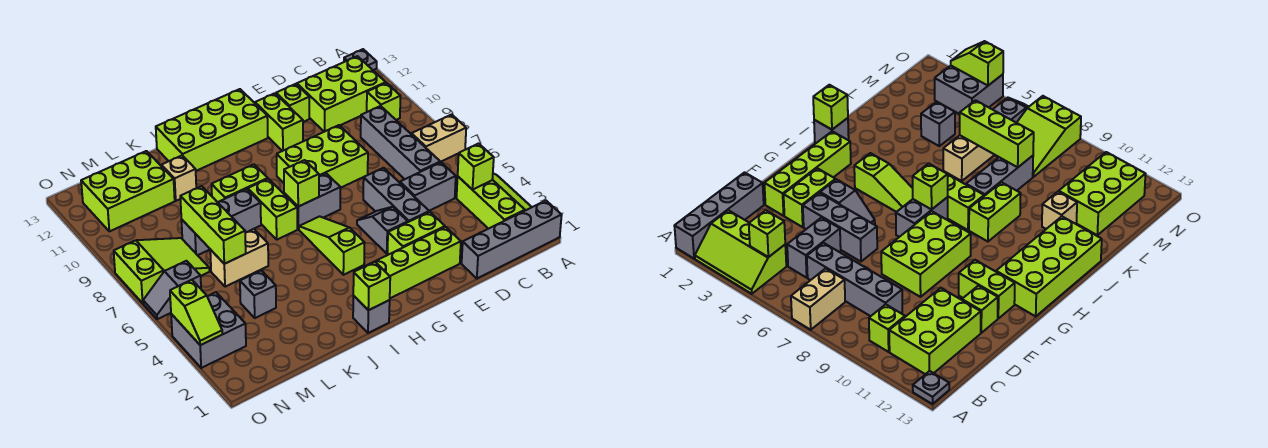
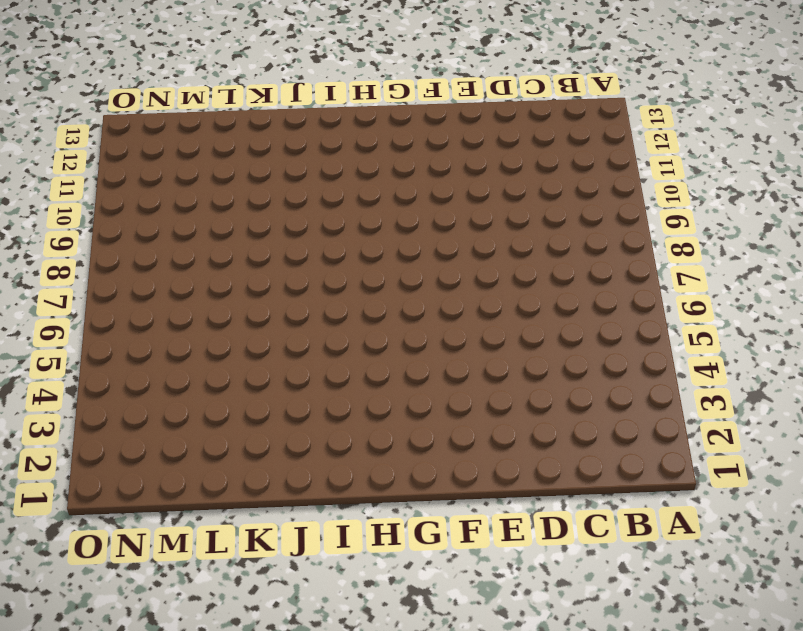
none -> grey brick A1:D1 level 1
none -> lime slope A2:B4 level 1 top B
none -> tan brick A7:B7 level 1
none -> grey plate A13 level 1

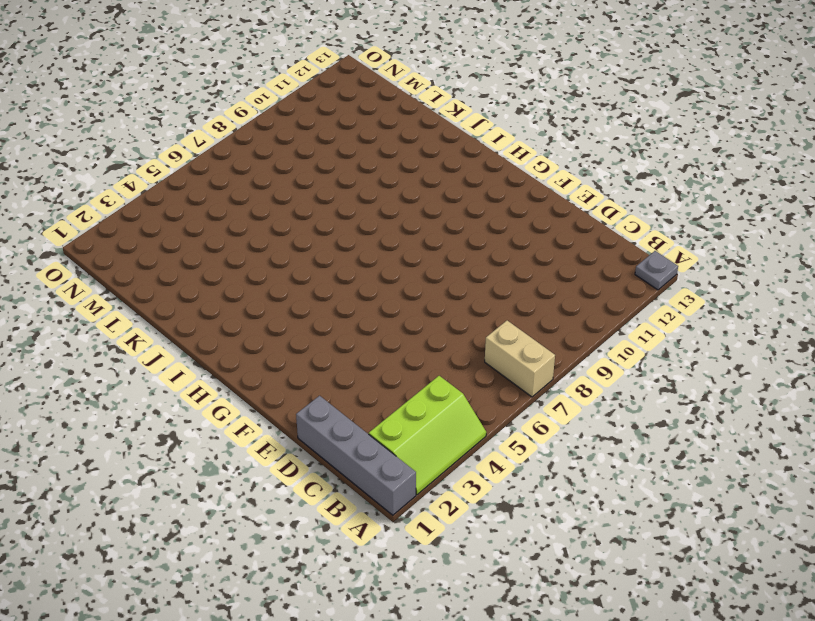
none -> lime brick B10 level 1
none -> lime brick B11:D12 level 1
none -> grey brick C5:D5 level 1
none -> grey brick C6:C9 level 1

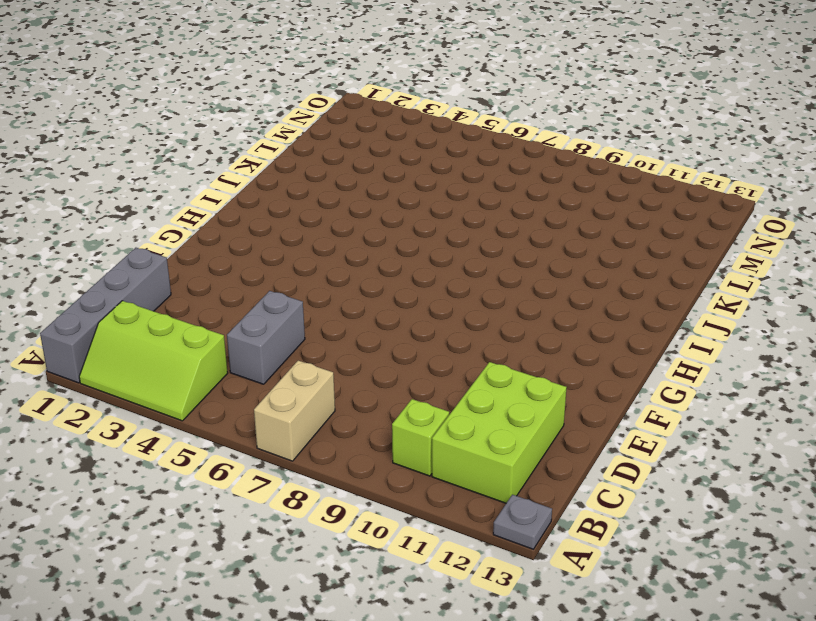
none -> grey brick C6:C9 level 1
none -> lime brick E2:H2 level 1
none -> lime brick E3:F3 level 1
none -> grey brick E4:E6 level 1

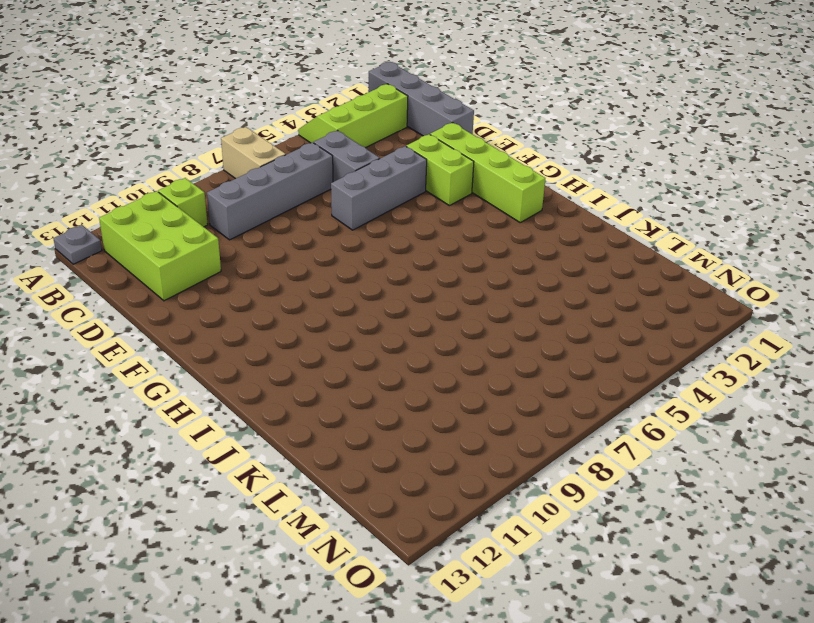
none -> lime brick E8:G9 level 1
none -> lime brick E12 level 1
none -> grey slope F4:F5 level 1 top 4
none -> lime brick F11:F12 level 1

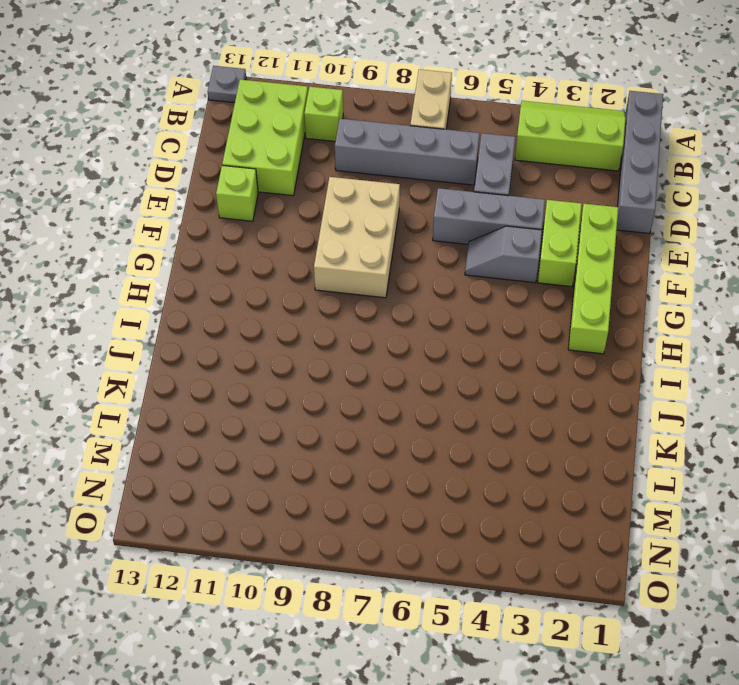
tan brick E8:G9 level 1 -> lime brick E8:G9 level 1
none -> lime brick F11:F12 level 1
none -> grey brick G7:H7 level 1
none -> lime brick G12:J13 level 1
none -> lime slope H4:H6 level 1 top 4

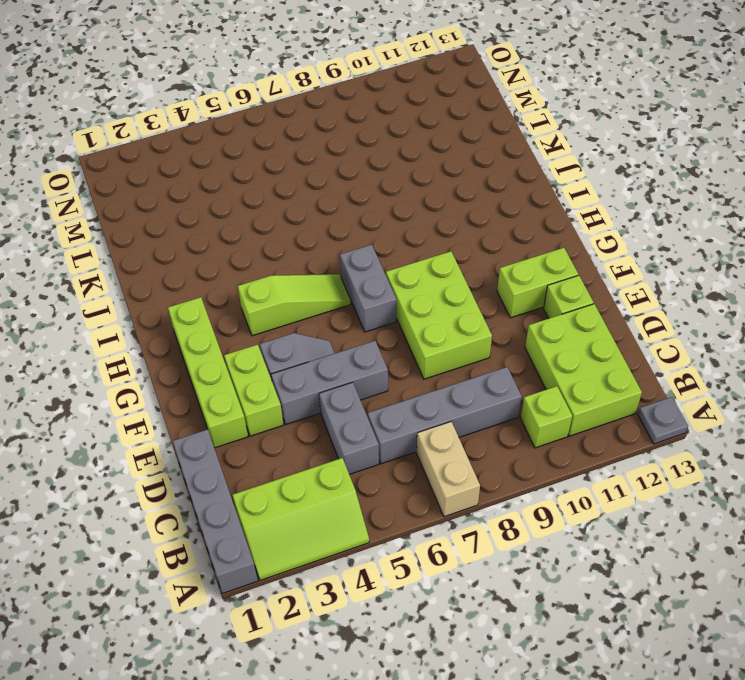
none -> lime brick G12:J13 level 1
none -> grey brick I1 level 1
none -> lime brick I7:I8 level 1
none -> lime brick I9:J9 level 1

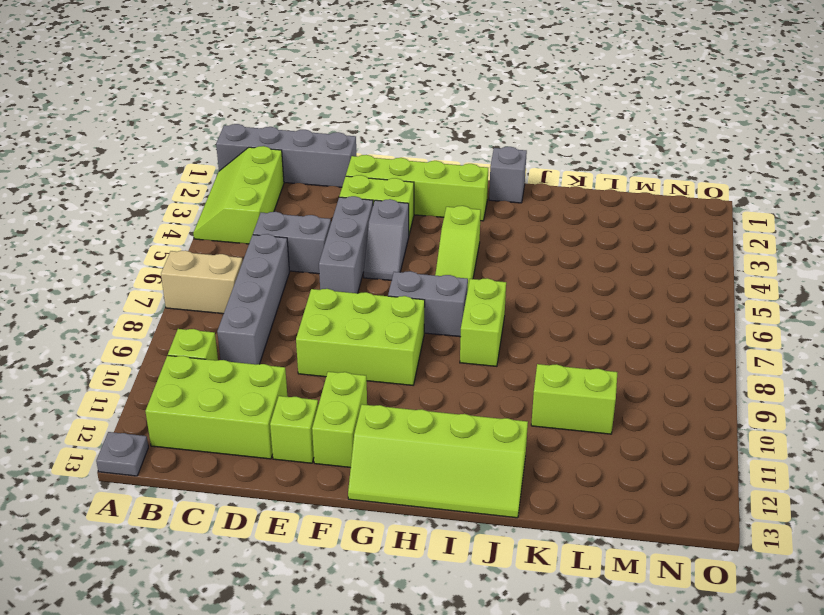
lime slope G12:J13 level 1 top 12 -> lime brick G12:J13 level 1
lime brick K10:L10 level 1 -> lime brick I9:J9 level 1
none -> grey brick J8:L8 level 1
none -> tan brick K6:L6 level 1
none -> tan brick K11 level 1
none -> grey brick L4 level 1

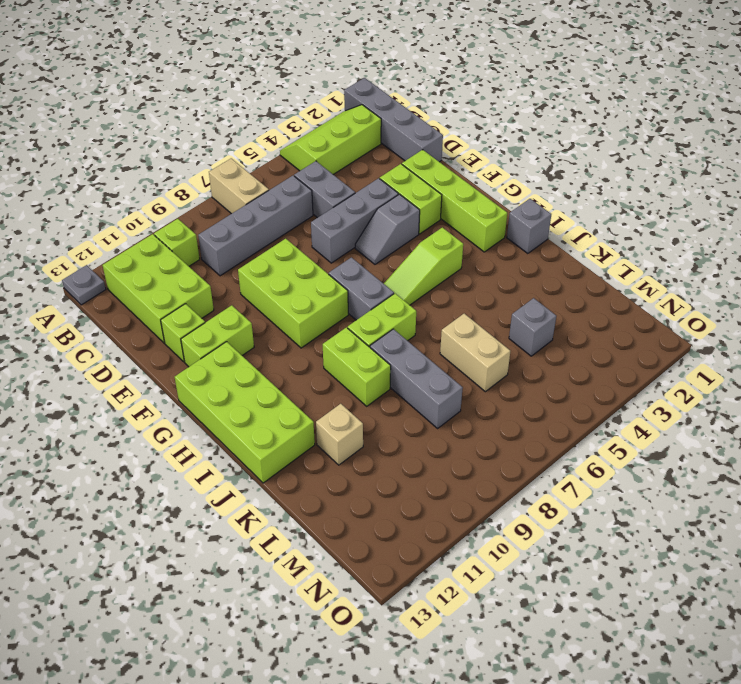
none -> lime brick L11:N12 level 1
none -> lime slope M7:O8 level 1 top O
none -> grey brick N3:O4 level 1
none -> grey slope N6:O6 level 1 top N

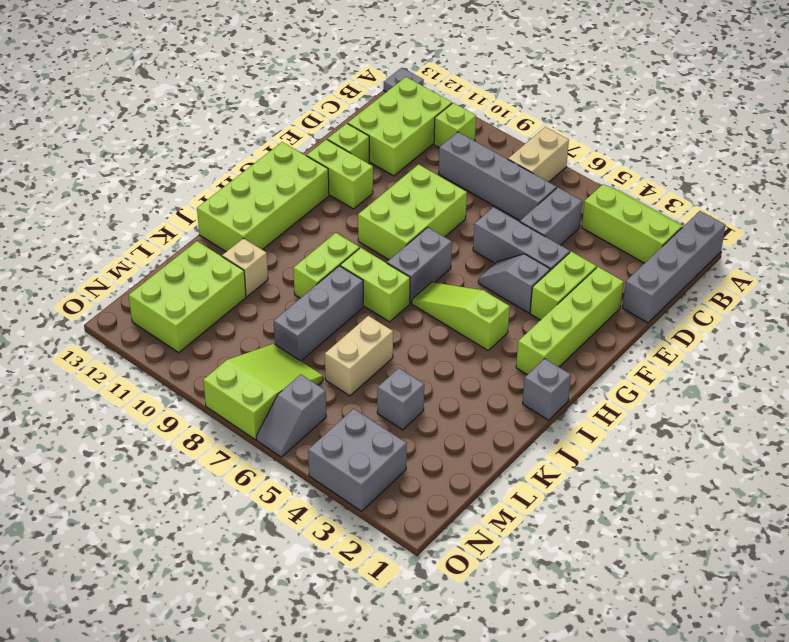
none -> lime brick B4 level 2
none -> lime brick H7 level 2
none -> lime brick I1 level 2
none -> lime brick L6:L8 level 2

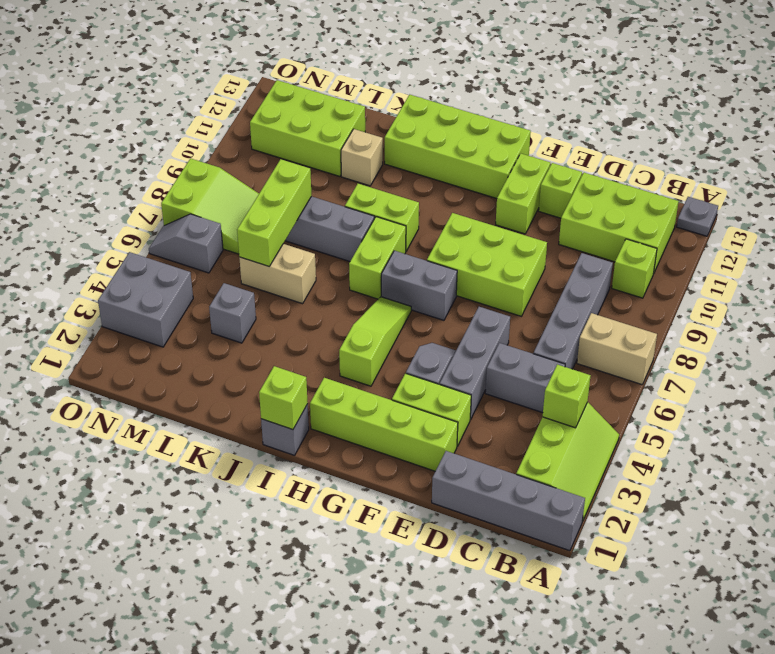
none -> lime brick H7 level 2
none -> lime slope O3:O4 level 2 top 4

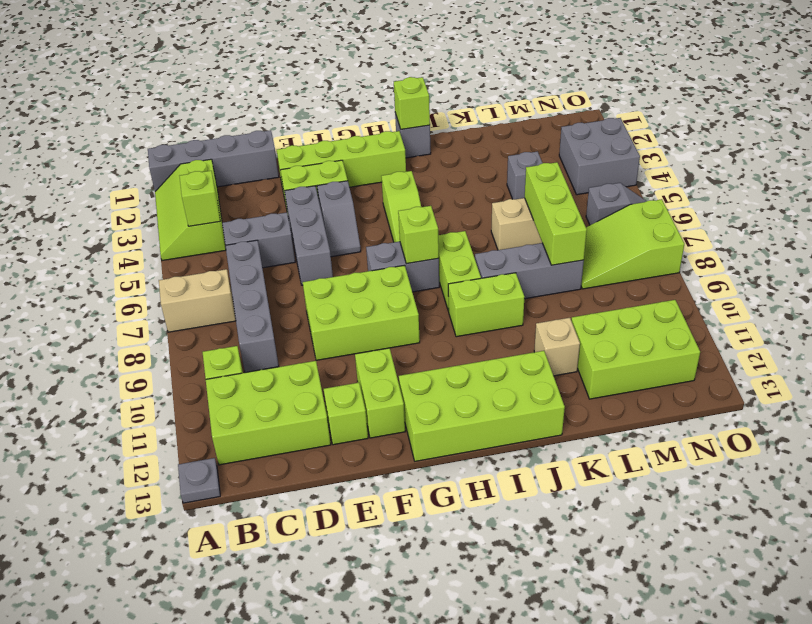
none -> lime slope O3:O4 level 2 top 4

